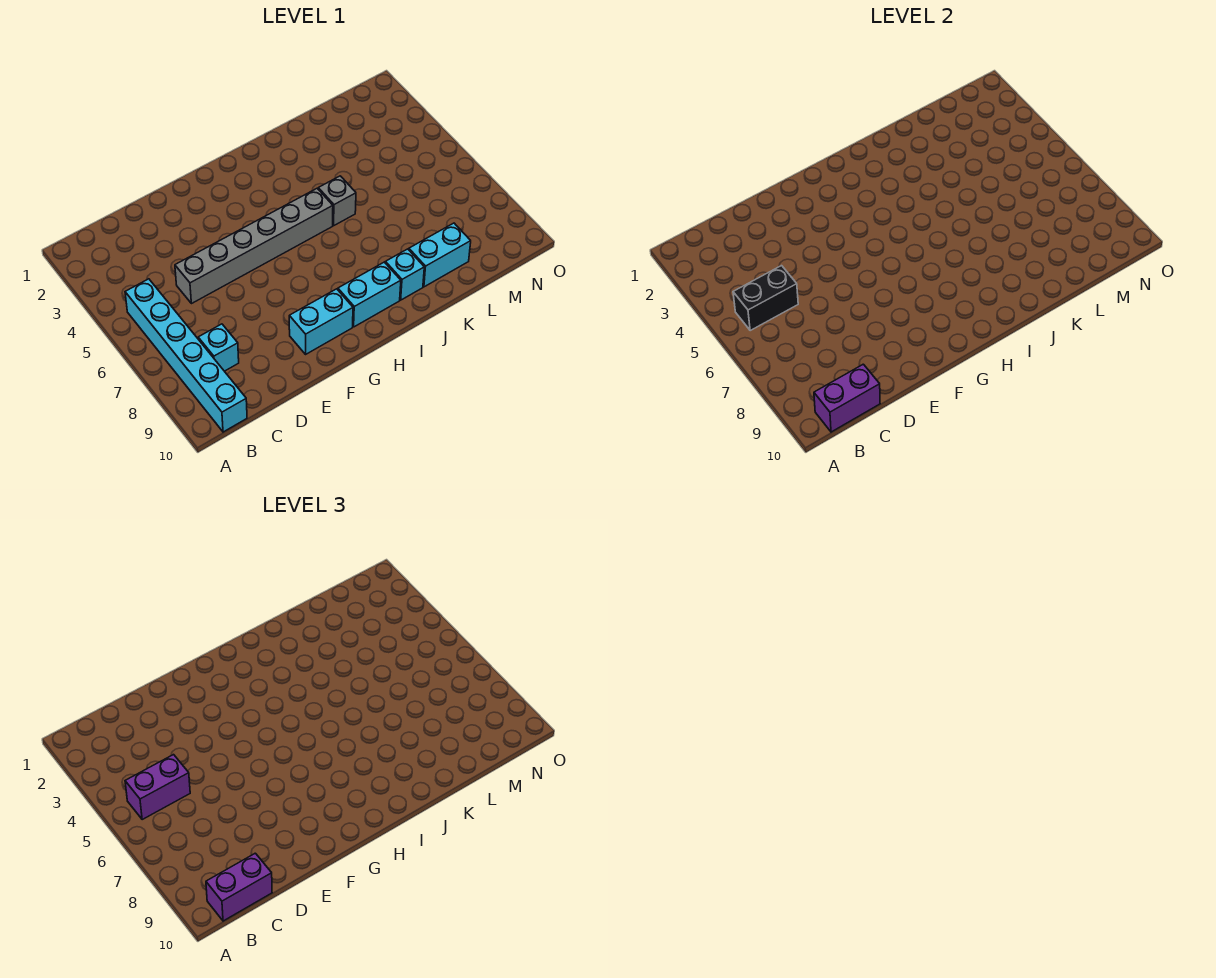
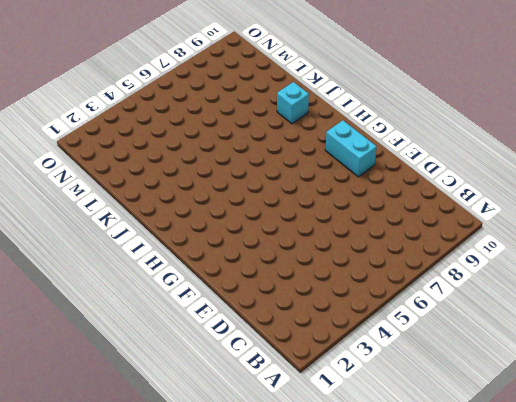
none -> cyan brick B5:B10 level 1
none -> cyan brick C8 level 1
none -> grey brick D5:I5 level 1

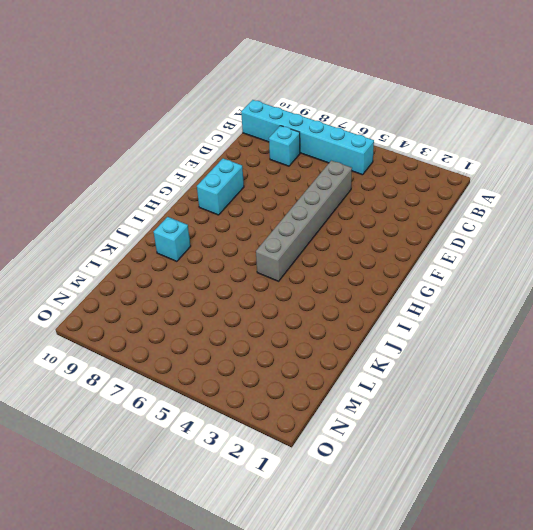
none -> cyan brick H9:I9 level 1
none -> grey brick J5 level 1
none -> cyan brick K9:L9 level 1

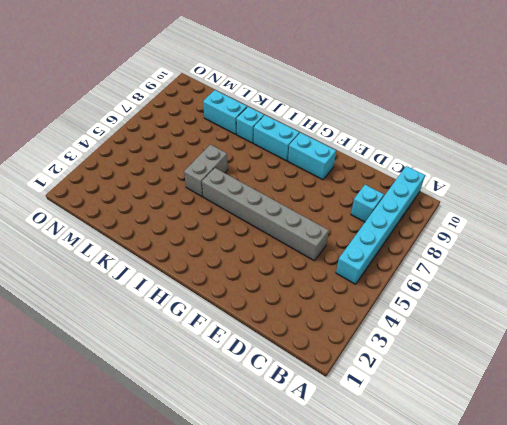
grey brick J5:J6 level 1 -> grey brick J5 level 1
none -> black brick B5:C5 level 2
none -> purple brick B10:C10 level 2
none -> purple brick B5:C5 level 3

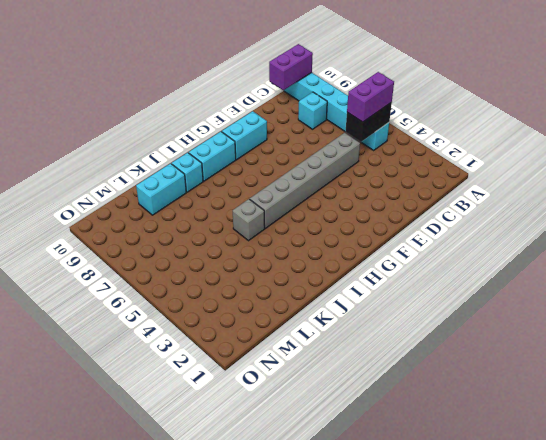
none -> purple brick B10:C10 level 3

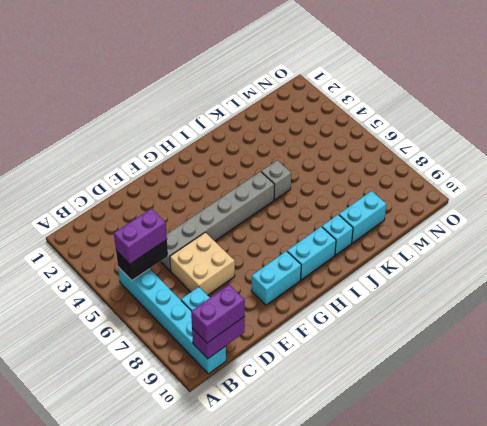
tan brick D6:E7 level 1 -> none

